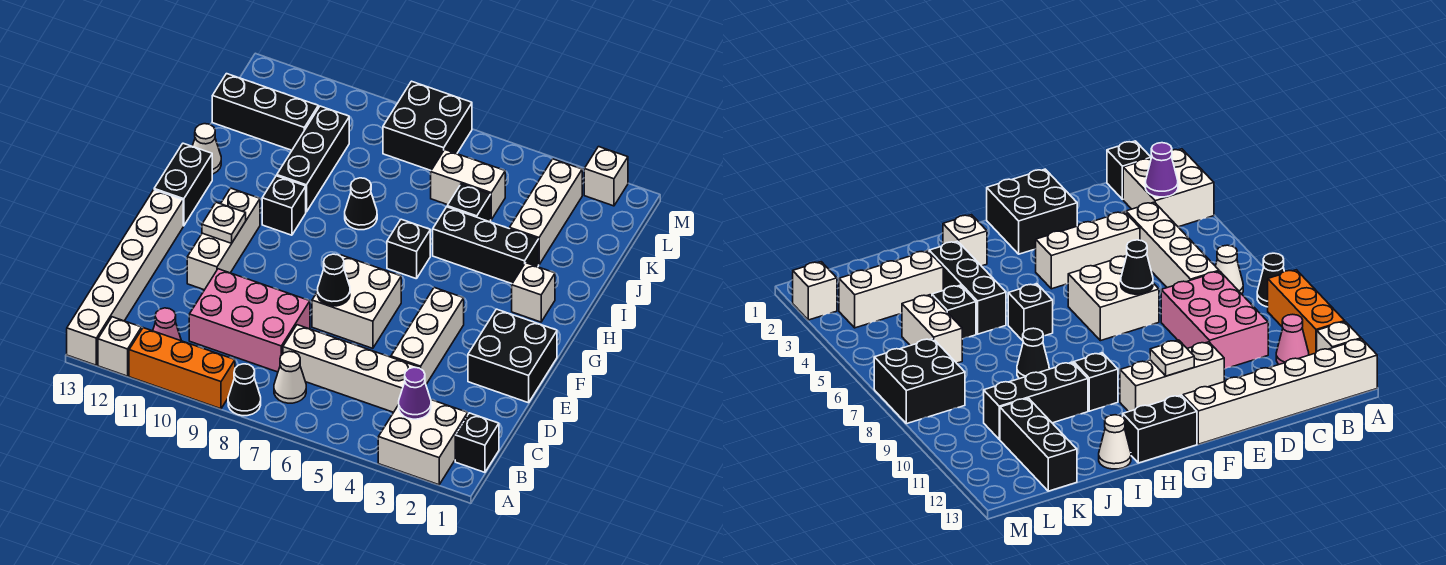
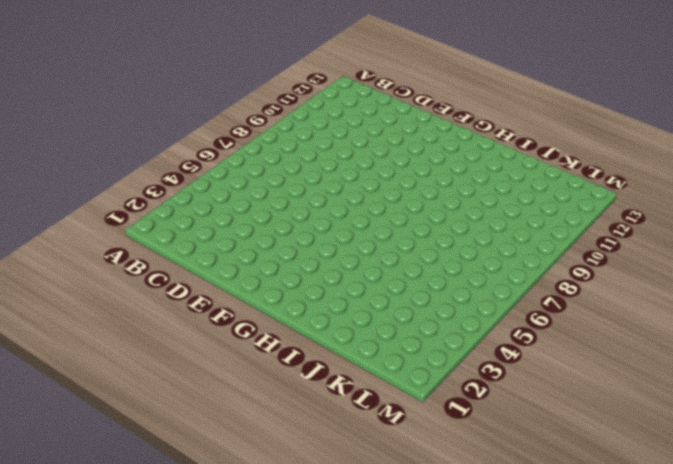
none -> white brick A2:B3 level 1
none -> black cone A8 level 1
none -> orange brick A9:A11 level 1
none -> white brick A12 level 1

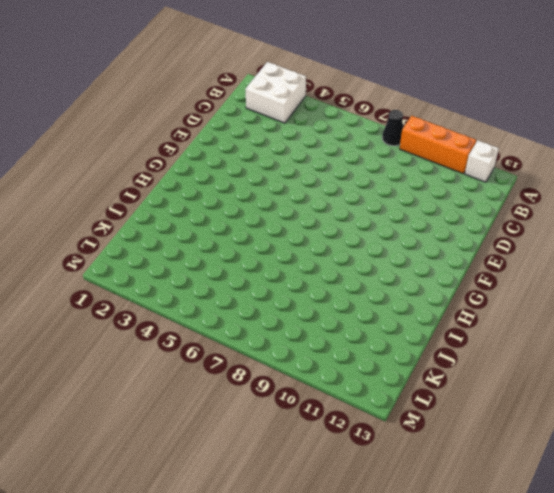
none -> white brick A13:F13 level 1
none -> black brick B1 level 1
none -> white cone B7 level 1
none -> pink cone B11 level 1

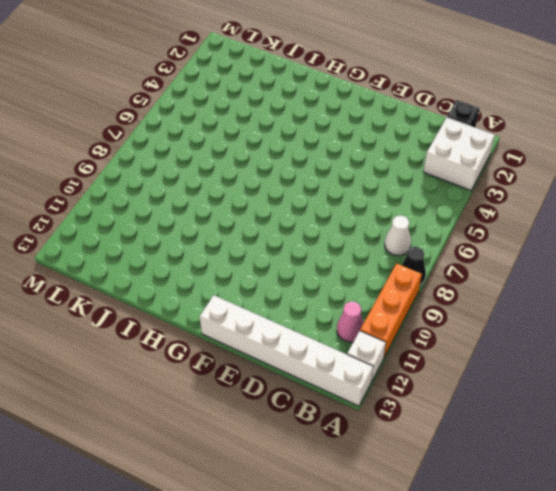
none -> white brick C4:C7 level 1
none -> pink brick C8:D10 level 1
none -> white brick D4:F4 level 1
none -> black brick E1:F2 level 1

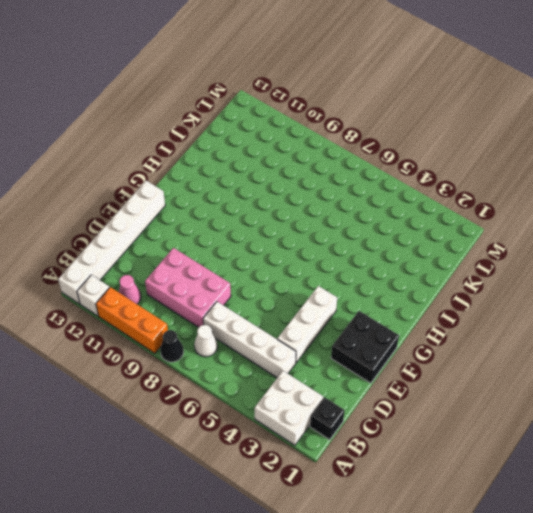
none -> white brick E6:F7 level 1
none -> white brick E11:G11 level 1
none -> black brick G13:H13 level 1
none -> white brick H2 level 1

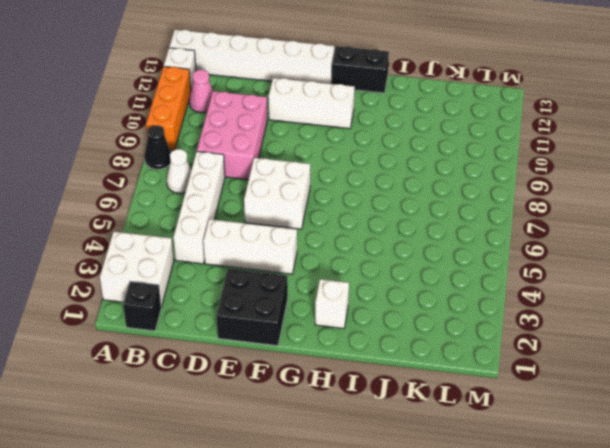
none -> black brick H6 level 1
none -> black brick H10 level 1
none -> black brick I3:I5 level 1
none -> black cone I8 level 1

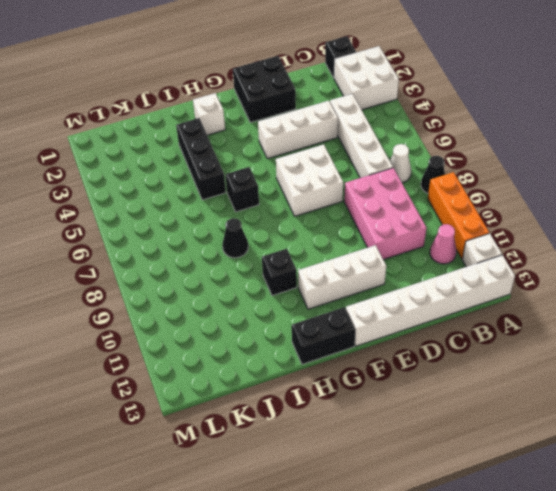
none -> black brick I10:K10 level 1
none -> white cone I13 level 1
none -> white brick J3:L3 level 1
none -> black brick J5 level 1

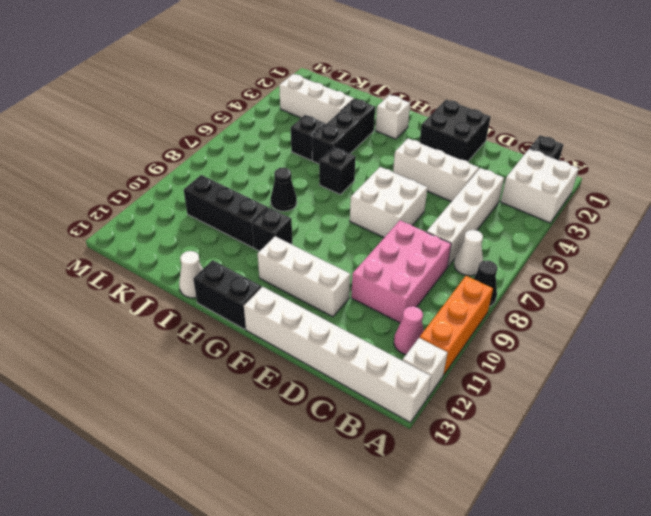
none -> white brick K5:K6 level 1
none -> black brick K11:K13 level 1
none -> black brick L7:M8 level 1
none -> white brick M2 level 1

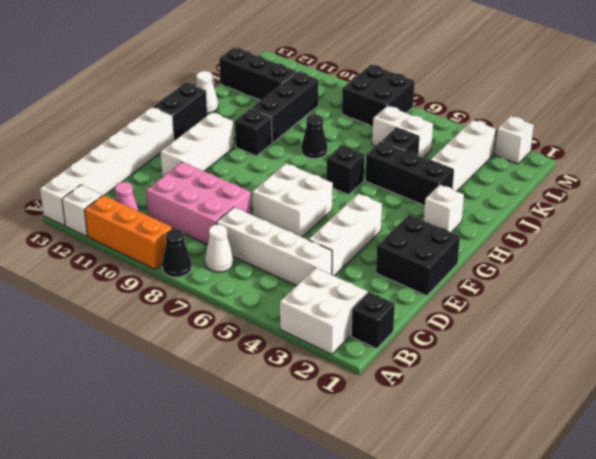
none -> purple cone B3 level 2
none -> black cone E7 level 2
none -> white plate F11 level 2

